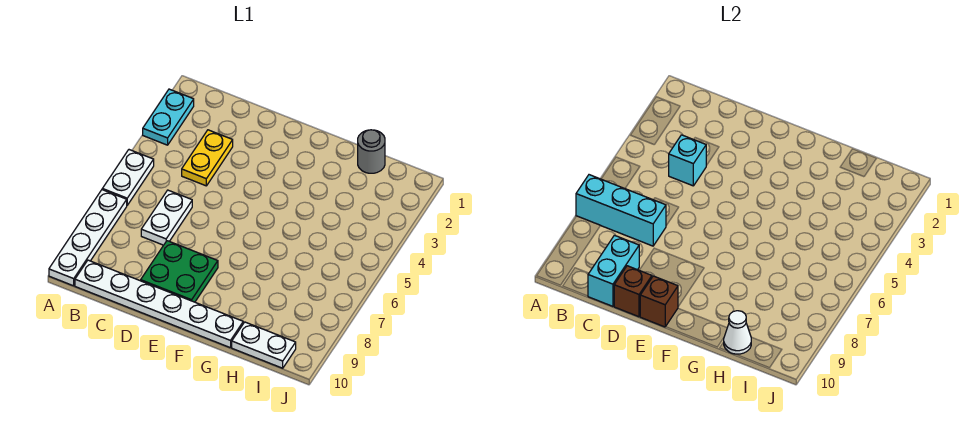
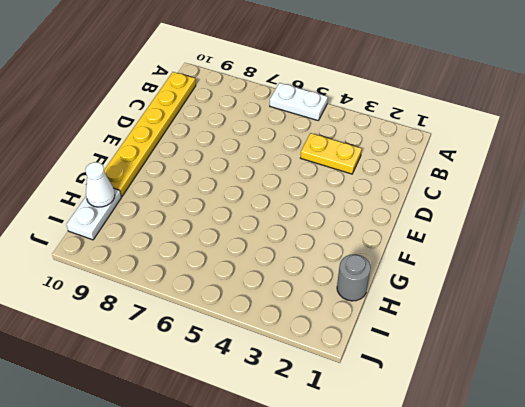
yellow plate B10:G10 level 1 -> white plate B10:G10 level 1
none -> cyan plate A2:A3 level 1
none -> white plate A7:A10 level 1
none -> white plate C6:C7 level 1

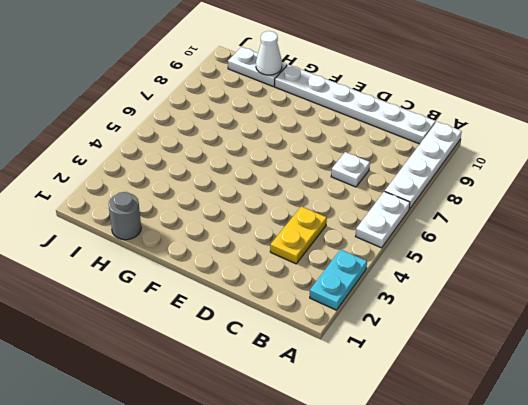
white plate C7 level 1 -> white plate C6:C7 level 1
none -> green plate D8:E9 level 1
none -> cyan brick A7:C7 level 2
none -> cyan brick C4 level 2

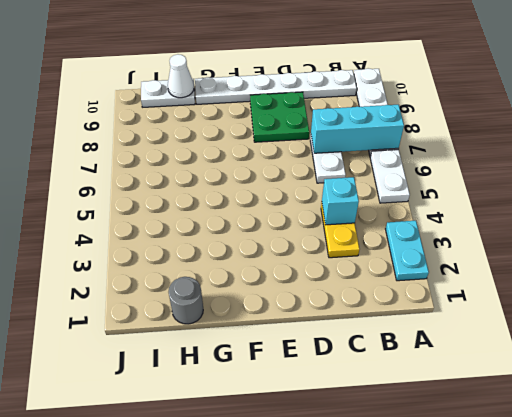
none -> cyan brick C9:C10 level 2
none -> brown brick D10 level 2
none -> brown brick E10 level 2

